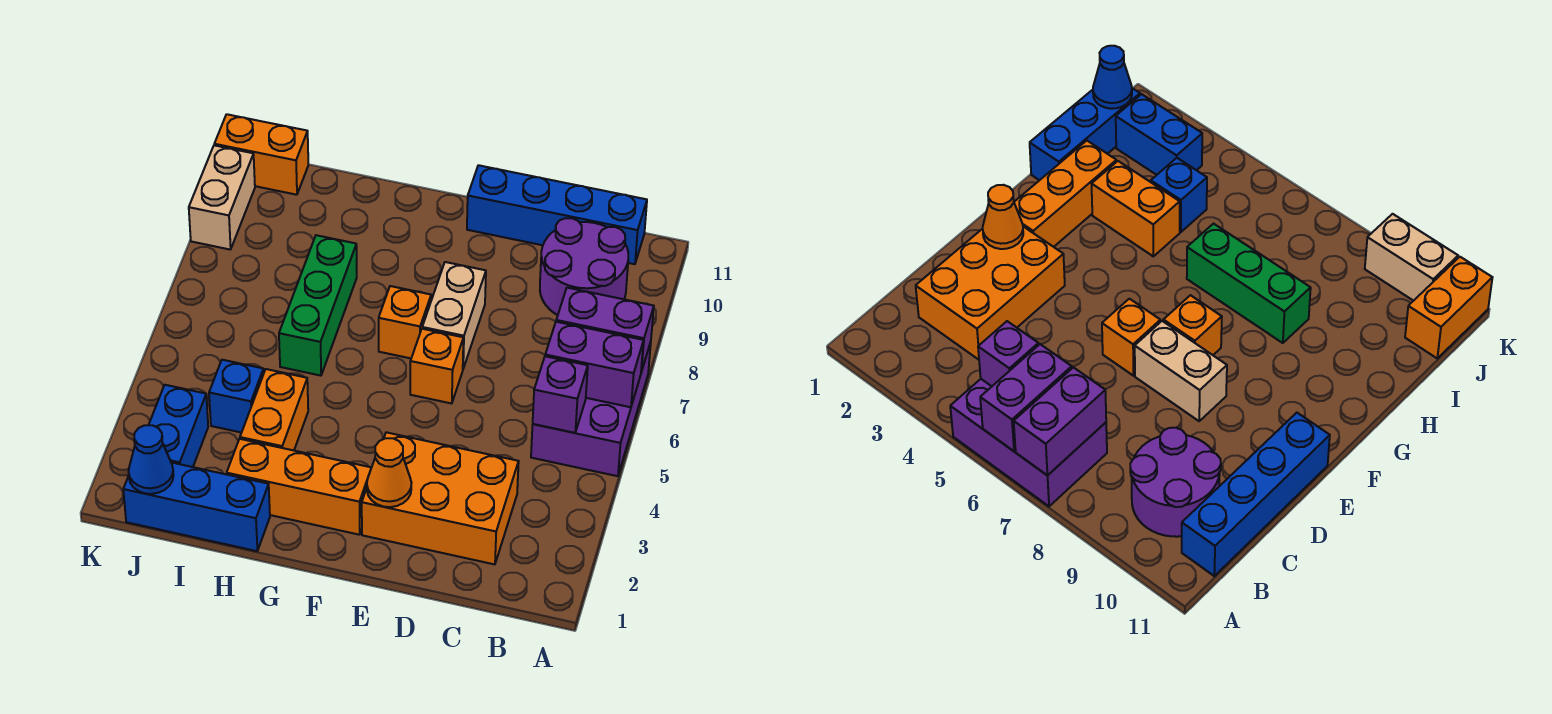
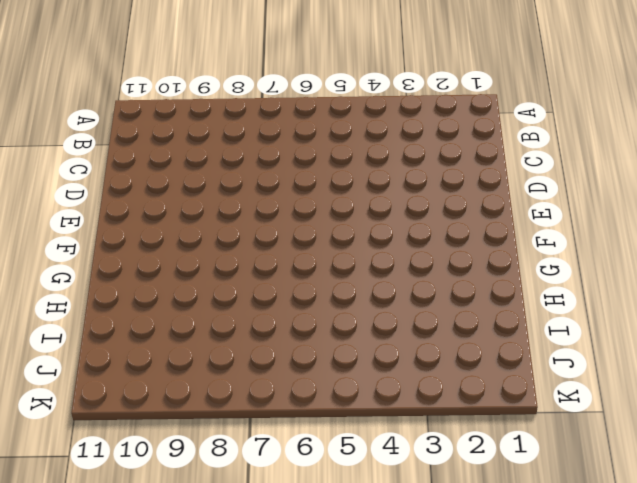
none -> purple brick A5:B7 level 1
none -> purple round brick B9:C10 level 1
none -> blue brick B11:E11 level 1

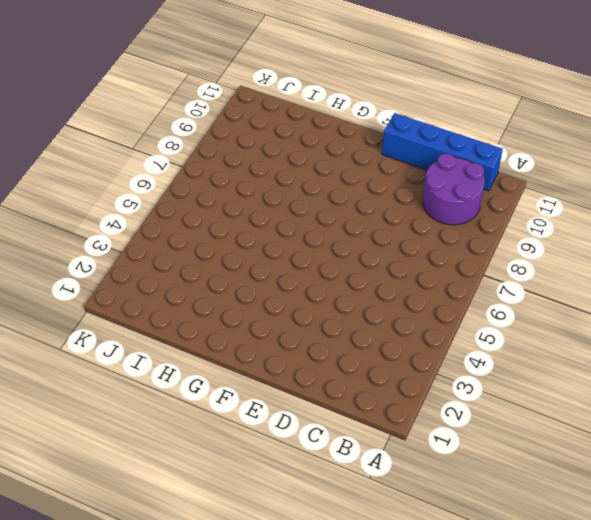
none -> purple brick A5:B7 level 1
none -> orange brick C2:E3 level 1
none -> orange brick E6 level 1

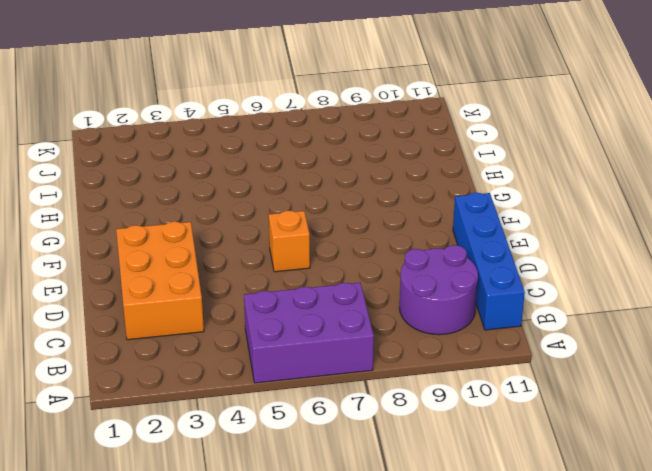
none -> tan brick E7:E8 level 1
none -> orange brick F2:H2 level 1
none -> orange brick F7 level 1

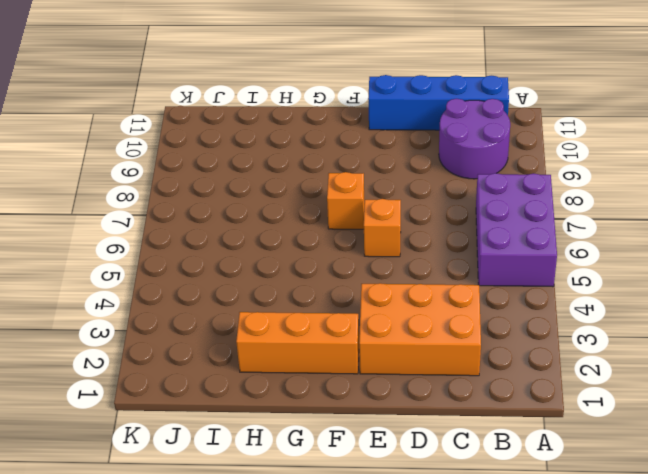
none -> tan brick E7:E8 level 1
none -> blue brick H1:J1 level 1
none -> orange brick H3:H4 level 1

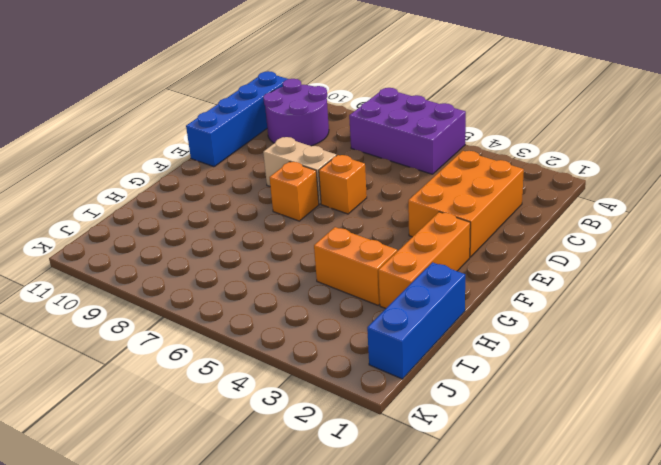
none -> green brick H6:H8 level 1
none -> blue brick I4 level 1
none -> blue brick J2:J3 level 1

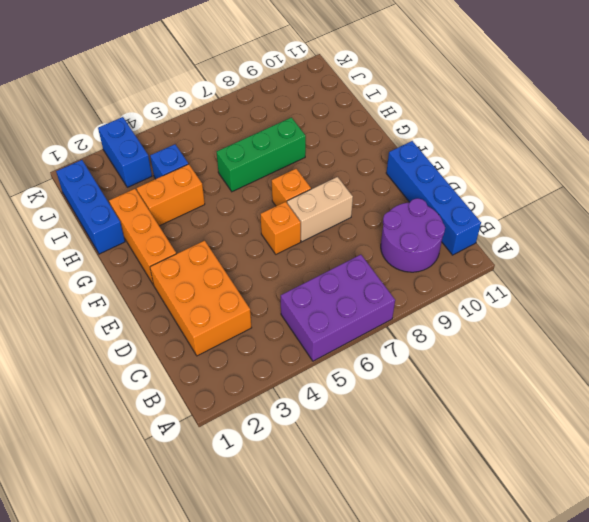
blue brick J3:K3 level 1 -> blue brick J2:J3 level 1
none -> orange brick J11:K11 level 1
none -> tan brick K9:K10 level 1
none -> purple brick A6:B6 level 2

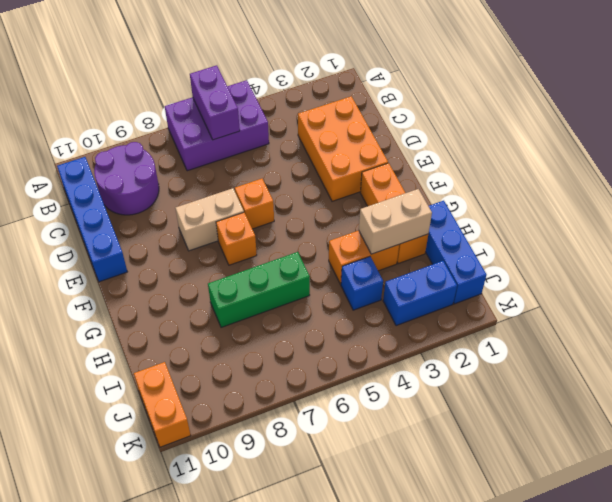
tan brick H2:H3 level 2 -> tan brick K9:K10 level 1
none -> purple brick A7:B7 level 2
none -> purple brick B5 level 2
none -> orange cone E2 level 2

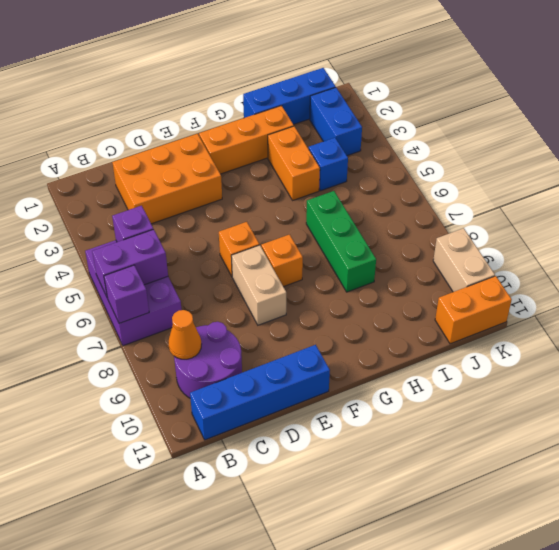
purple brick A7 level 2 -> purple brick A7:B7 level 2
orange cone B9 level 2 -> orange cone E2 level 2
none -> blue cone J1 level 2

